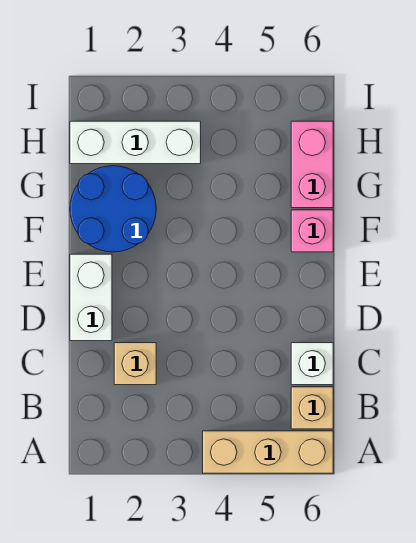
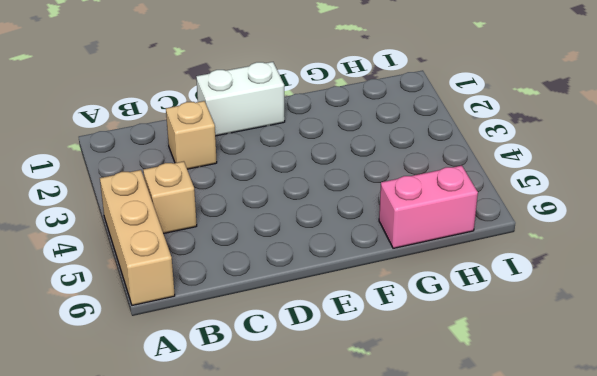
tan brick B4 level 1 -> tan brick B6 level 1
none -> white brick C6 level 1
none -> blue round brick F1:G2 level 1

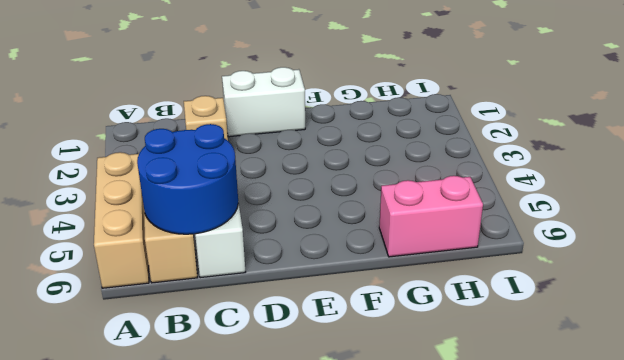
blue round brick B5:C6 level 2 -> blue round brick F1:G2 level 1
none -> pink brick F6 level 1
none -> white brick H1:H3 level 1

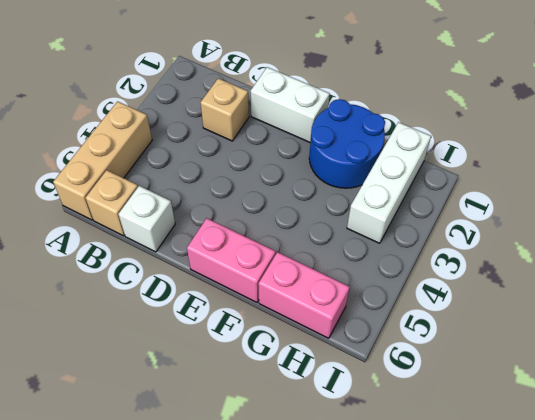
pink brick E6:F6 level 1 -> pink brick F6 level 1

